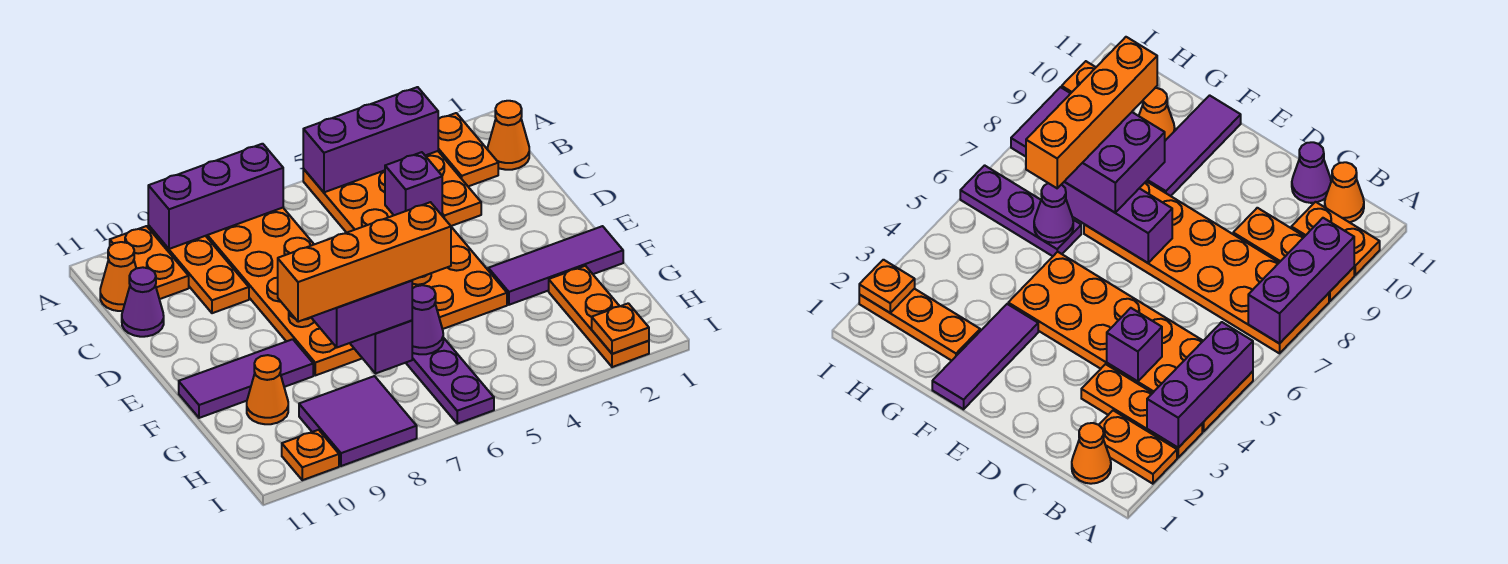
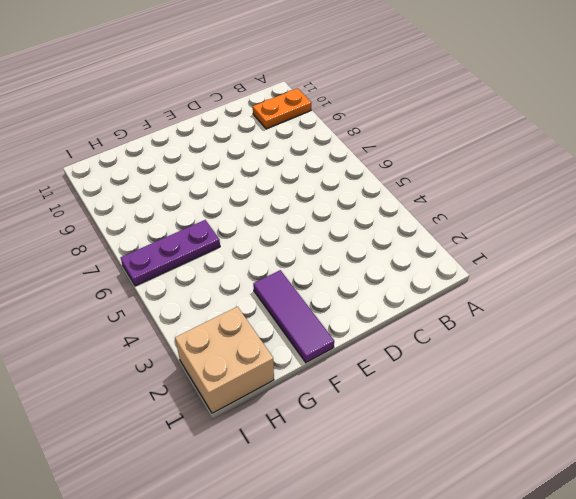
tan brick H1:I2 level 1 -> orange plate G2:I2 level 1
none -> orange plate A2:B2 level 1
none -> orange plate A3:C3 level 1
none -> orange plate A4:F5 level 1

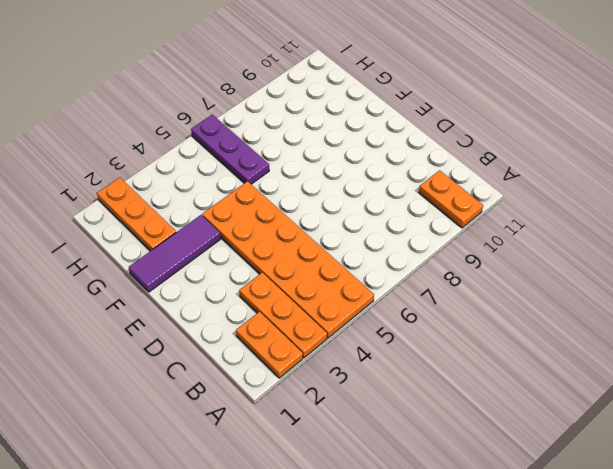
none -> orange plate A7:F8 level 1
none -> orange plate A9:C9 level 1
none -> orange cone B1 level 1

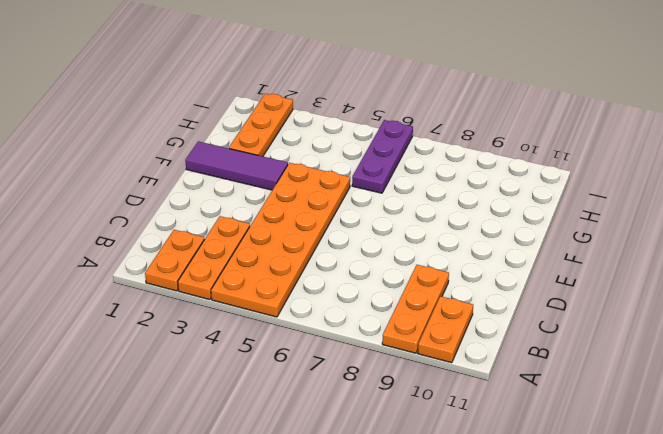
none -> orange plate A7:F8 level 1
none -> orange cone B1 level 1
none -> orange cone B11 level 1

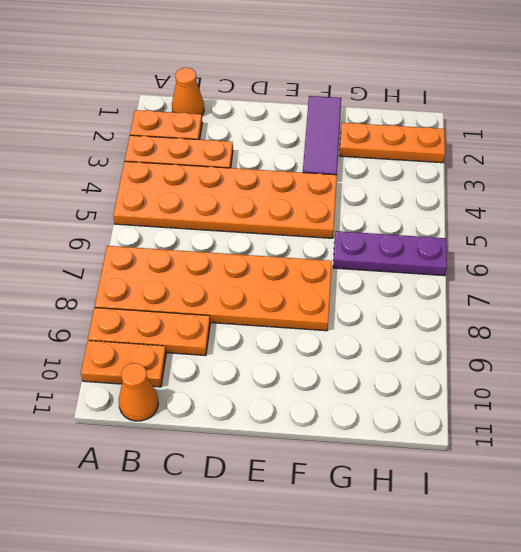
none -> purple cone C11 level 1
none -> purple tile F9:F11 level 1
none -> orange cone G10 level 1

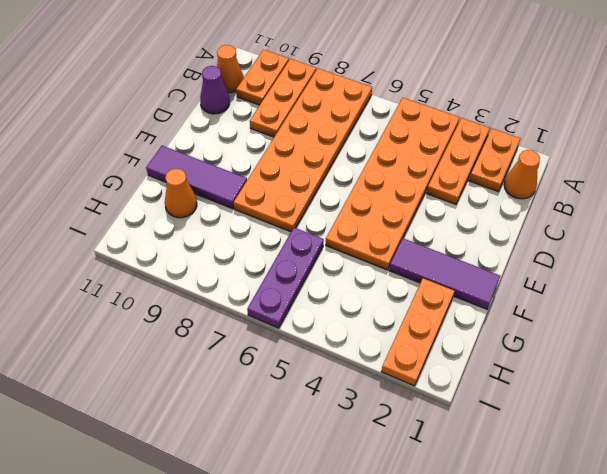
none -> purple tile H8:I9 level 1
none -> orange plate I10 level 1
none -> purple brick A3:A5 level 2

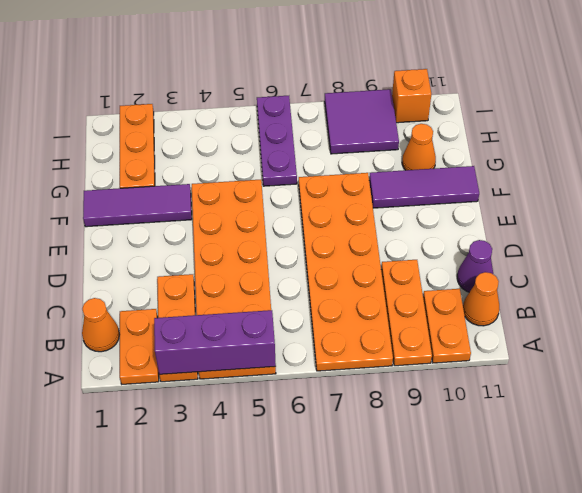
orange brick I10 level 1 -> orange plate I10 level 1
none -> purple brick A7:A9 level 2
none -> purple brick C4 level 2
none -> purple brick E7:G7 level 2

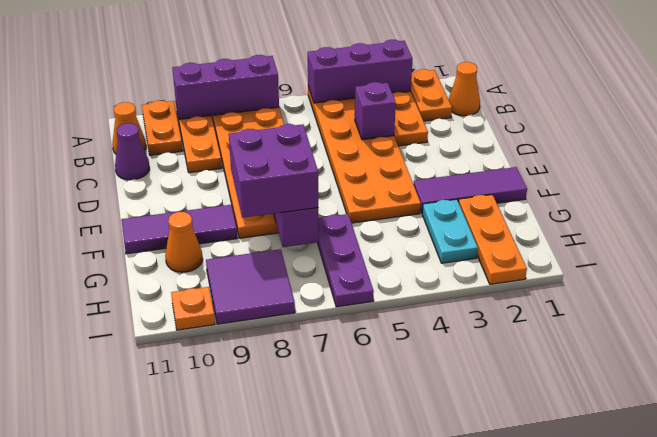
cyan plate G3:H3 level 1 -> none
none -> purple cone G6 level 2
none -> orange plate I2 level 2
none -> orange brick G6:G9 level 4

